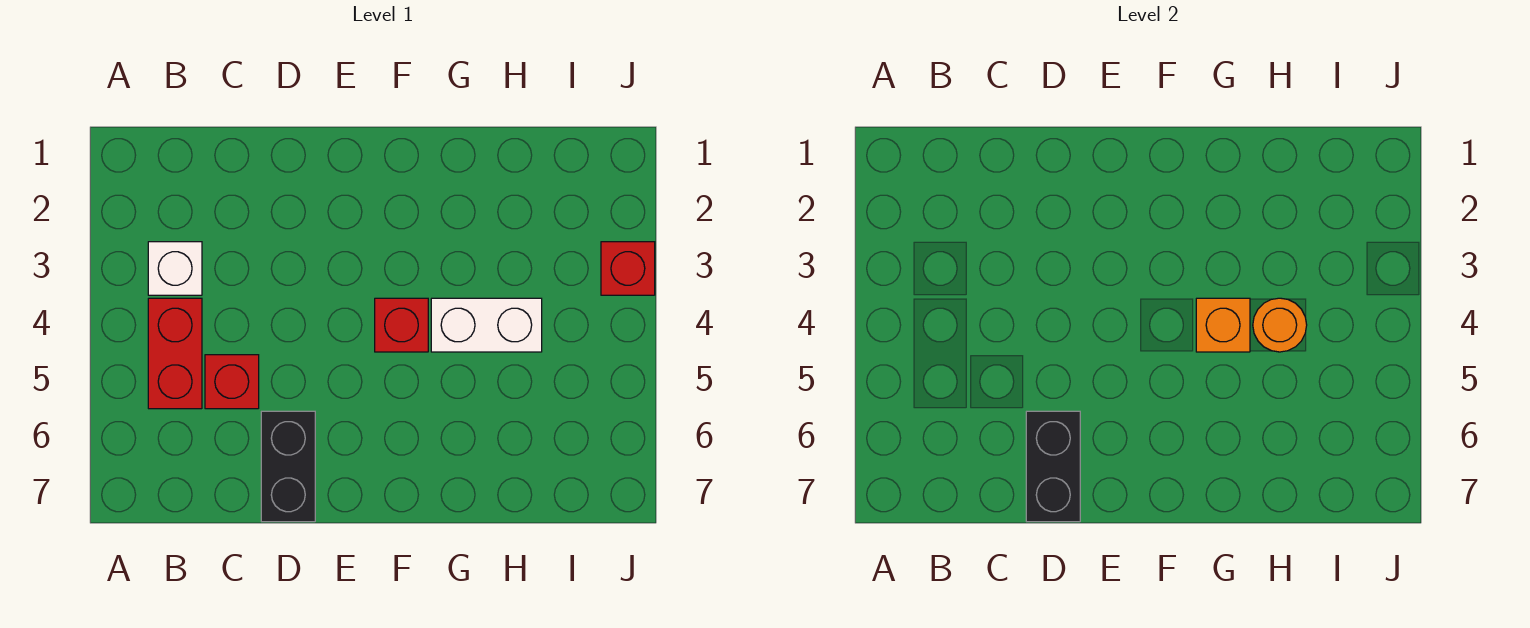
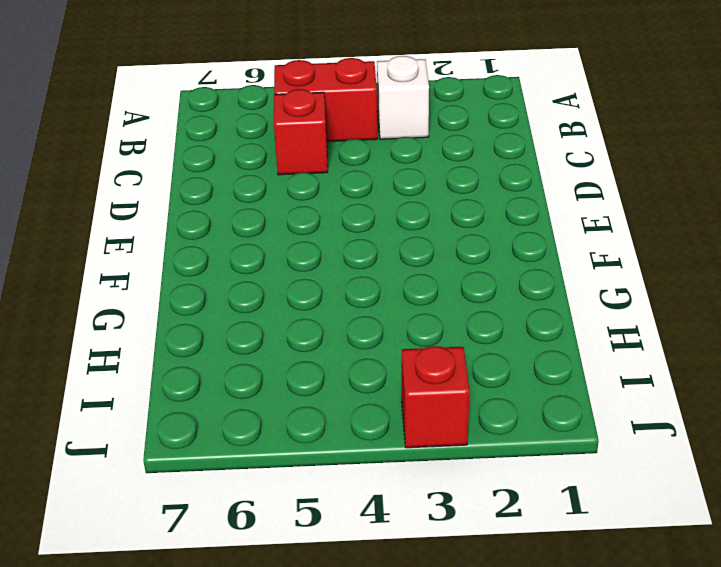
none -> black brick D6:D7 level 1
none -> red brick F4 level 1

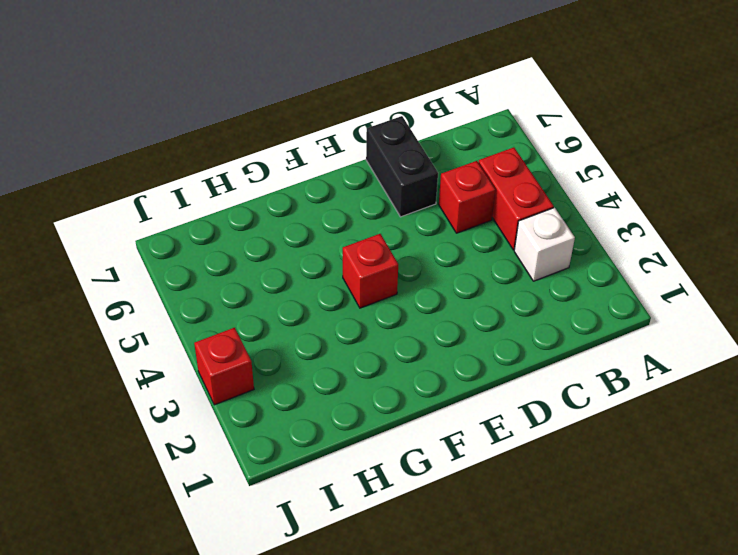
none -> white brick G4:H4 level 1
none -> black brick D6:D7 level 2

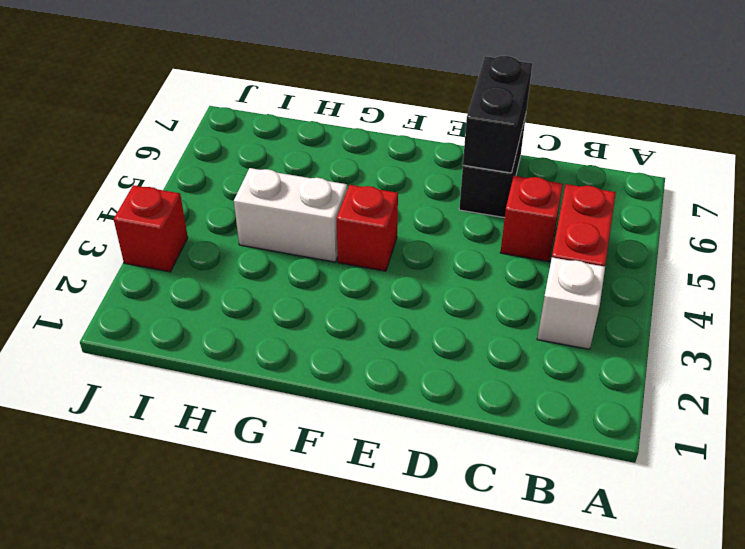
none -> orange brick G4 level 2
none -> orange round brick H4 level 2

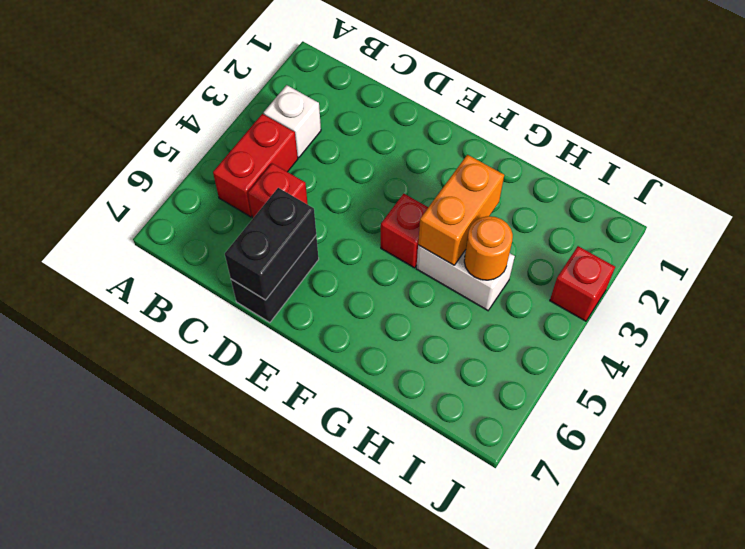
orange brick G3:G4 level 2 -> orange brick G4 level 2

